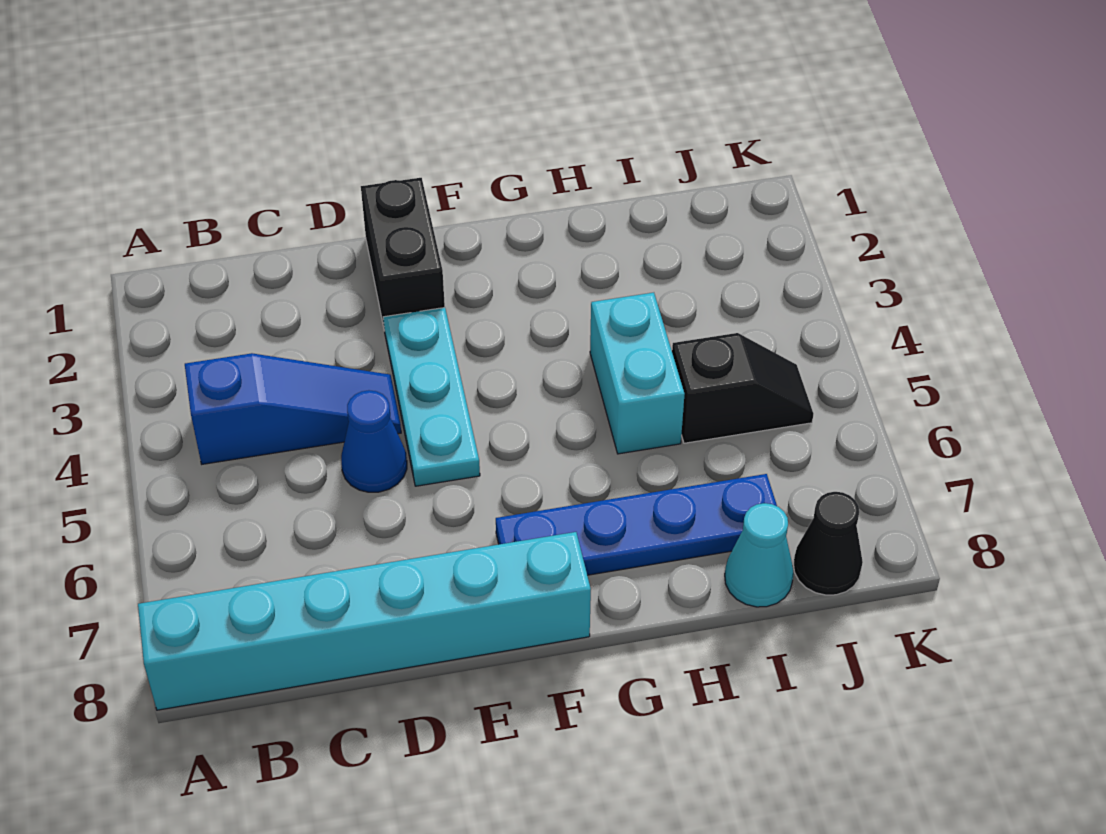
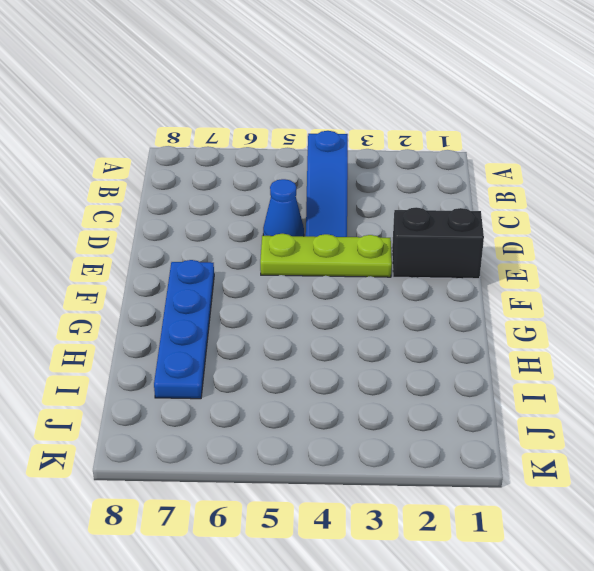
lime plate E3:E5 level 1 -> cyan plate E3:E5 level 1
none -> cyan brick A8:F8 level 1
none -> cyan brick H4:H5 level 1

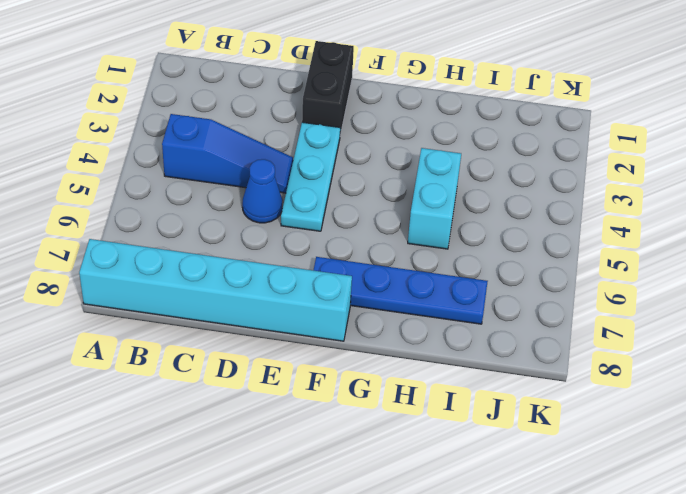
none -> black slope I5:J5 level 1 top I
none -> cyan cone I8 level 1

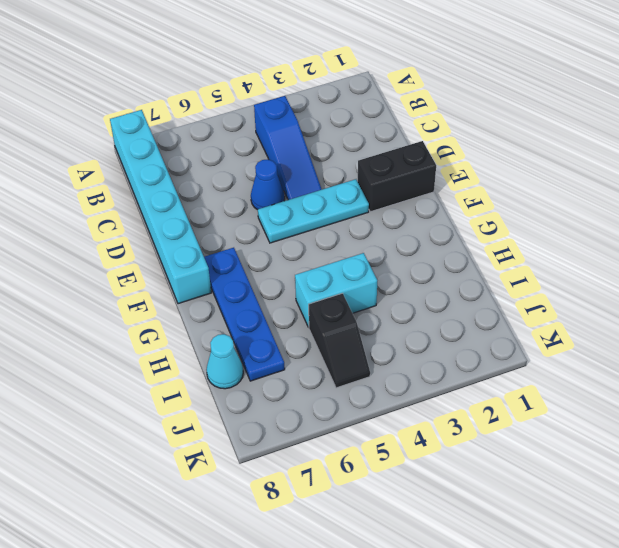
none -> black cone J8 level 1

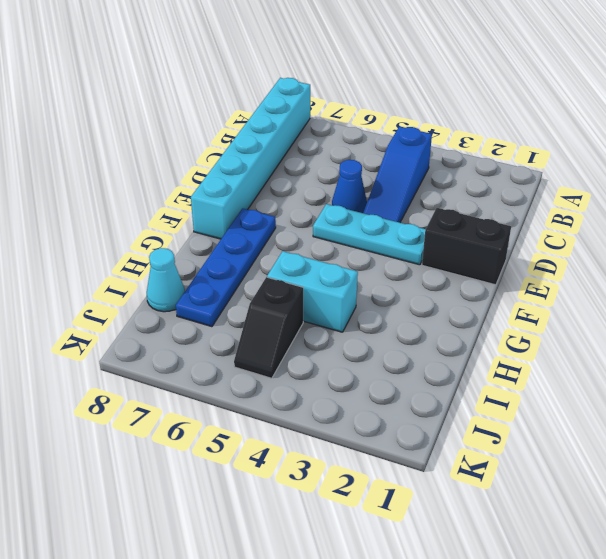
none -> black cone J8 level 1

